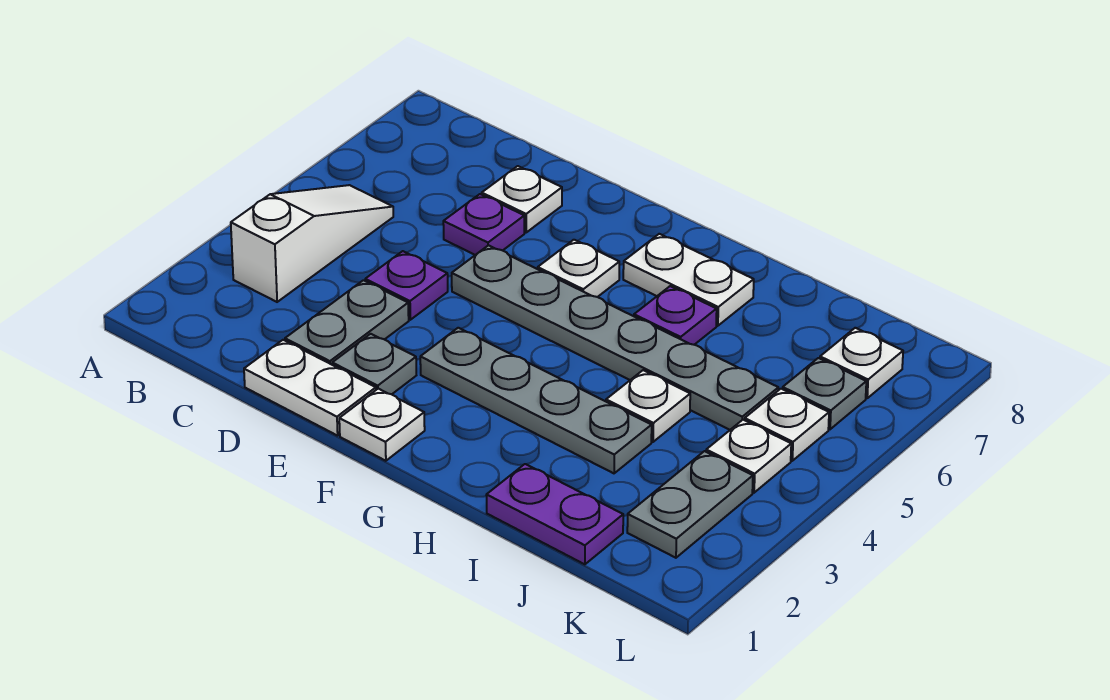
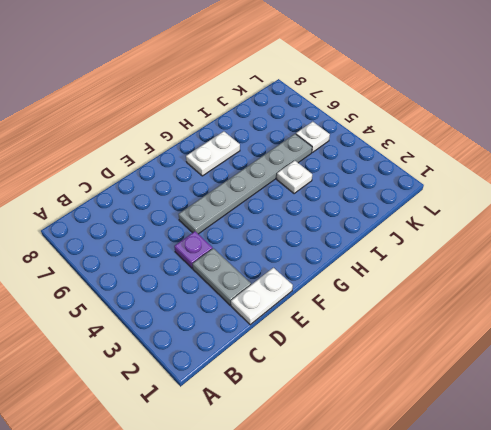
none -> white slope B3:B5 level 1 top 3
none -> purple plate D6 level 1
none -> white plate D7 level 1

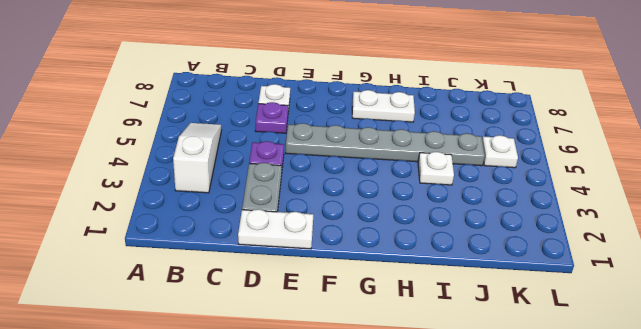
none -> grey plate E2 level 1
none -> white plate F1 level 1
none -> grey plate F3:I3 level 1

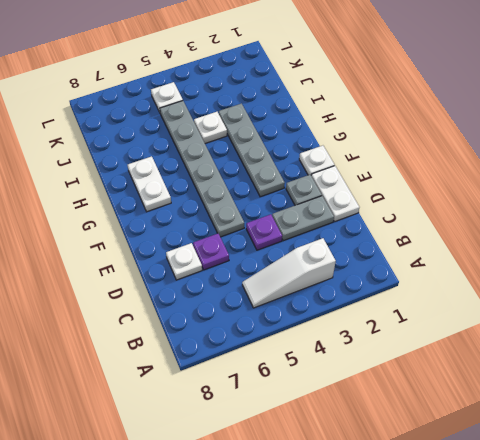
none -> white plate F6 level 1
none -> purple plate H6 level 1
none -> purple plate I1:J1 level 1

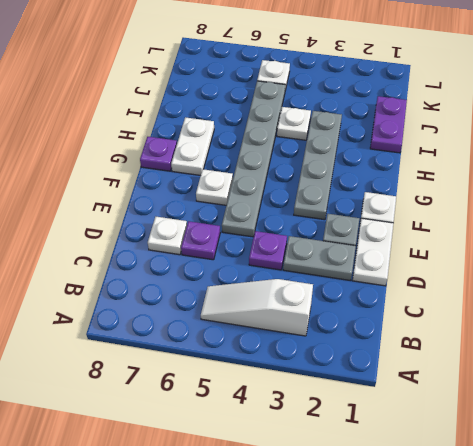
purple plate G8 level 1 -> purple plate H6 level 1
none -> grey plate K2:K3 level 1
none -> white plate K4 level 1
none -> grey plate K6 level 1

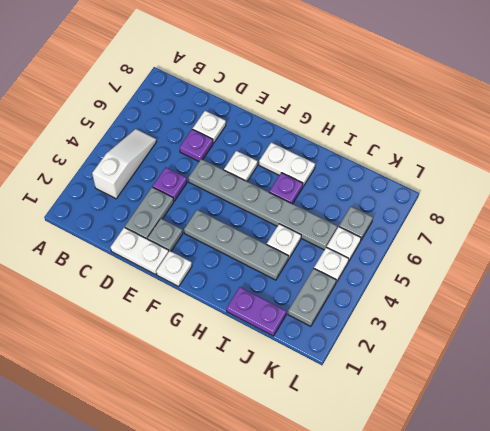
none -> white plate K7 level 1

